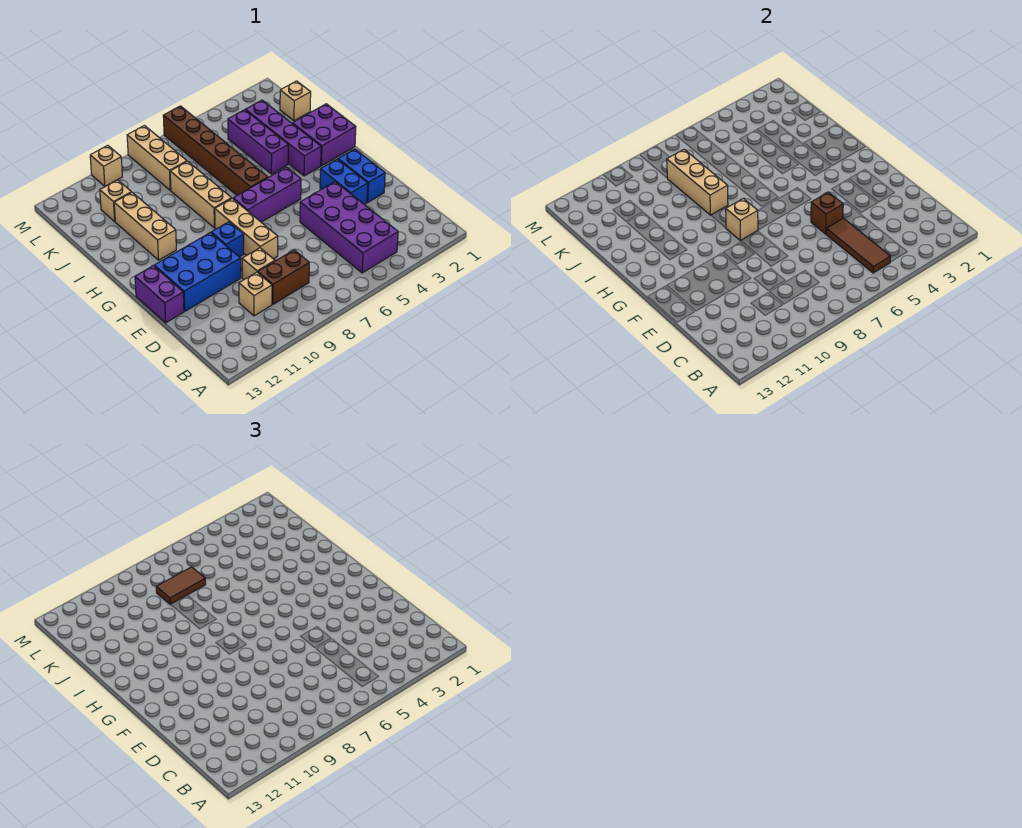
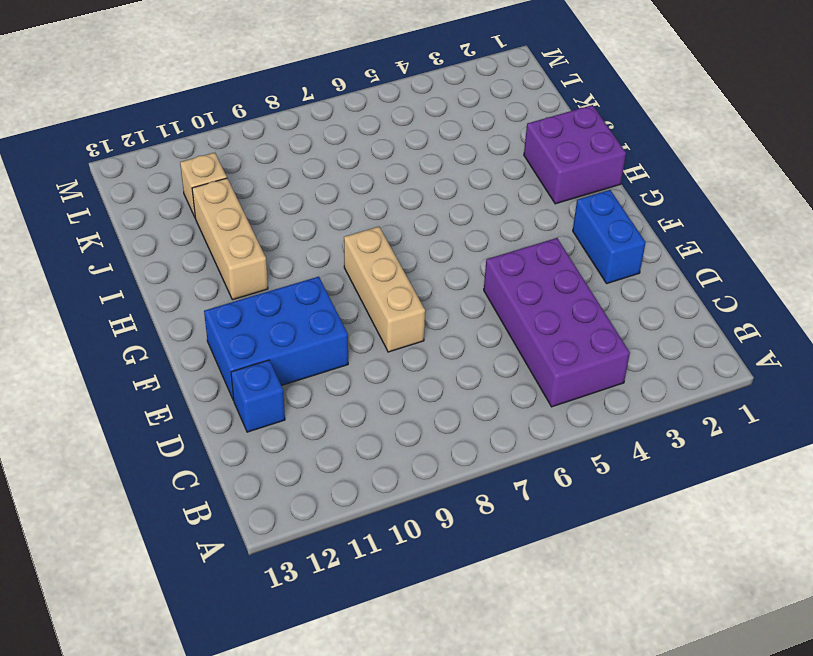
blue brick D12 level 1 -> blue brick F9 level 1
none -> brown brick C8:C9 level 1
none -> tan brick C10 level 1
none -> tan brick D9 level 1

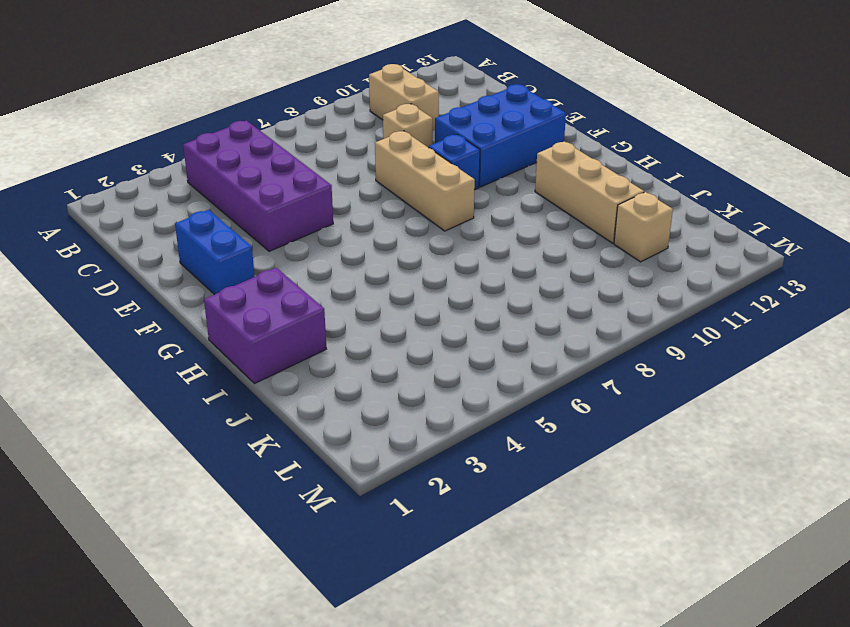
tan brick B10:C10 level 1 -> tan brick C10 level 1
none -> brown brick C8:C9 level 1
none -> blue brick E3:F3 level 1
none -> purple brick E13:F13 level 1

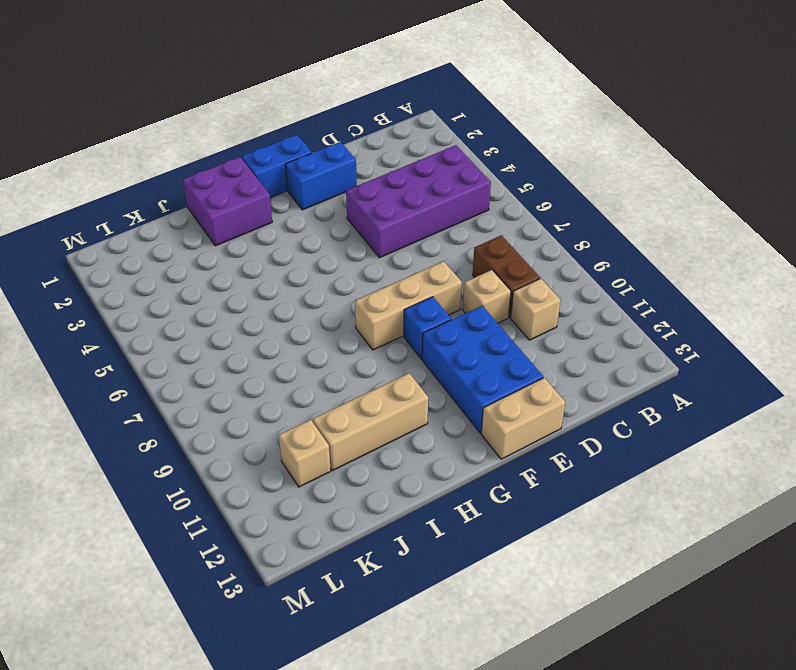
tan brick E13:F13 level 1 -> purple brick E13:F13 level 1
blue brick F1:G1 level 1 -> blue brick E3:F3 level 1
none -> purple brick G5:G7 level 1
none -> purple brick H3:K3 level 1
none -> brown brick H6:M6 level 1

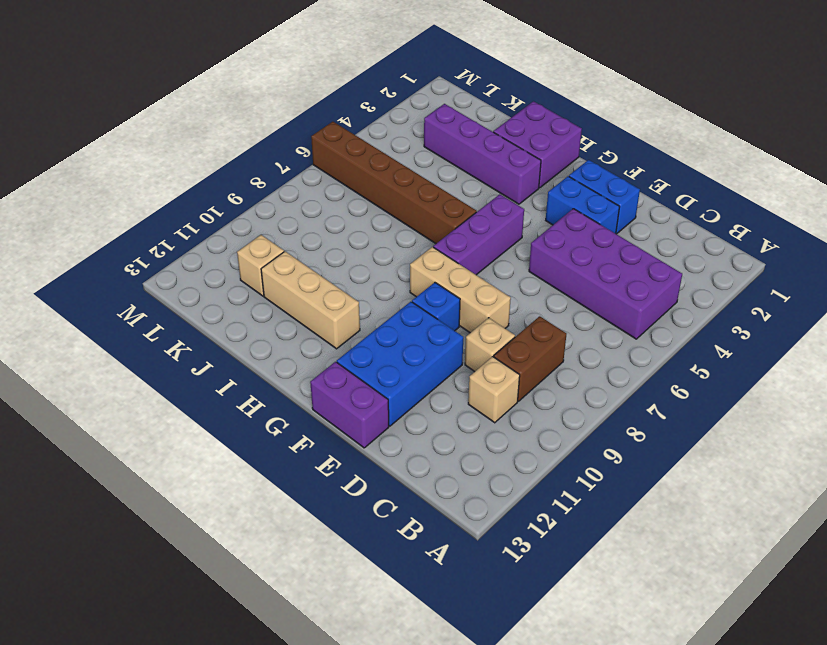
none -> tan brick H8:J8 level 1
none -> purple brick I4:K4 level 1
none -> tan brick K1 level 1

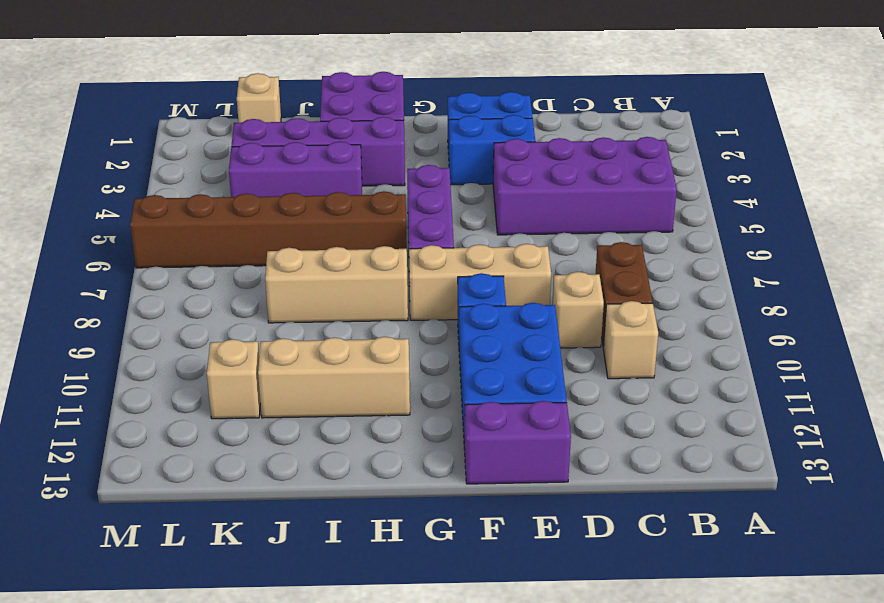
none -> tan brick K8:M8 level 1
none -> tan brick M10 level 1
none -> brown tile B5:D5 level 2

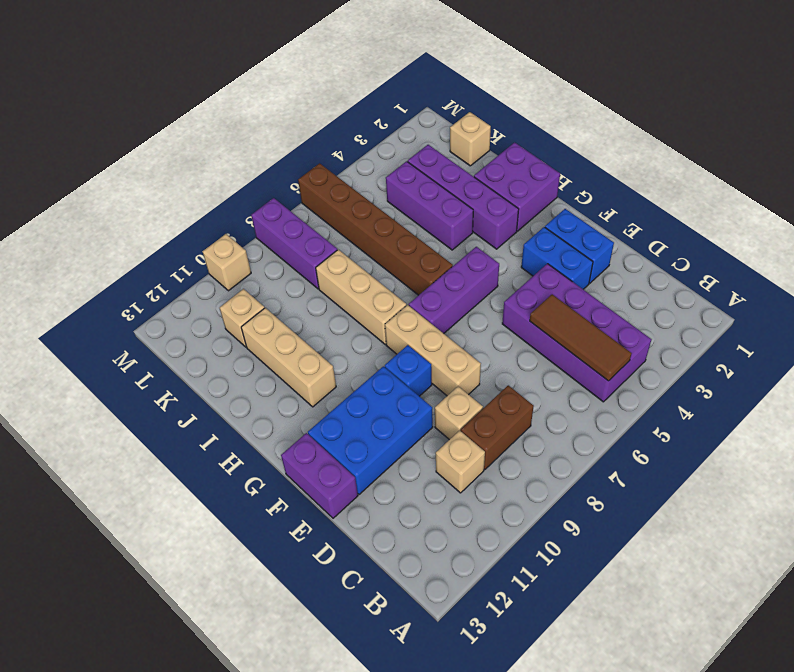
purple brick K8:M8 level 1 -> tan brick K8:M8 level 1
none -> brown brick E5 level 2
none -> tan brick G8 level 2
none -> tan brick I8:K8 level 2

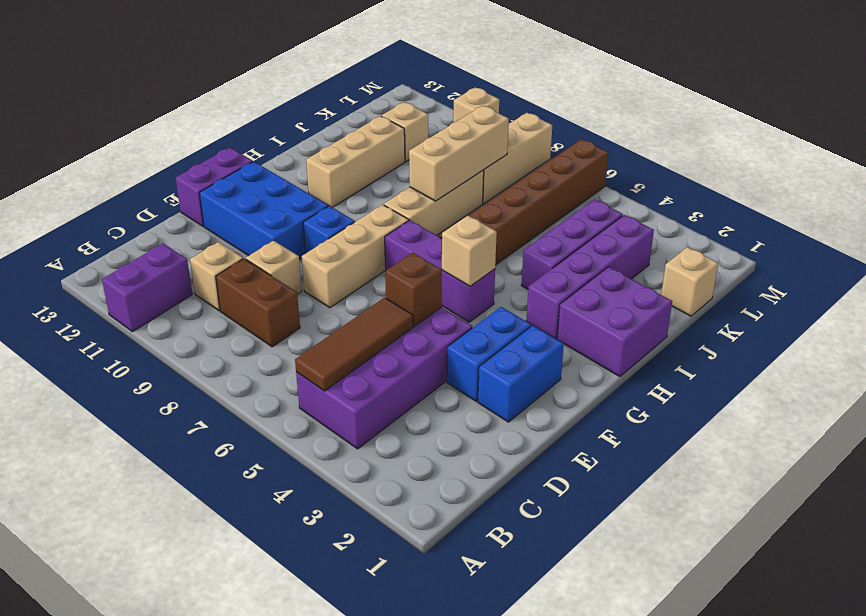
purple brick A11:B11 level 1 -> none
tan brick G5 level 2 -> tan brick G8 level 2
none -> brown tile K7:K8 level 3

